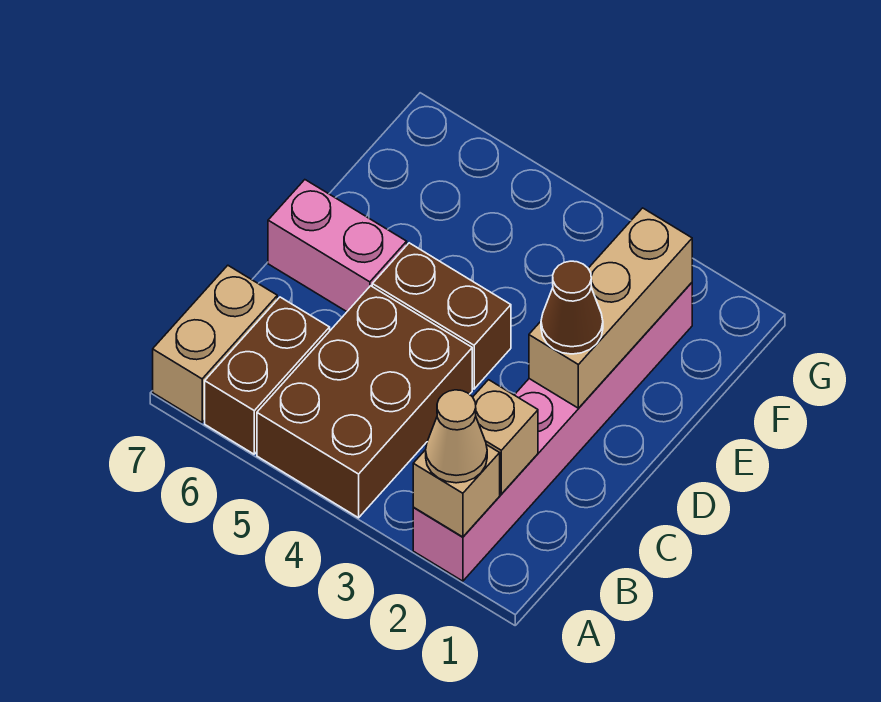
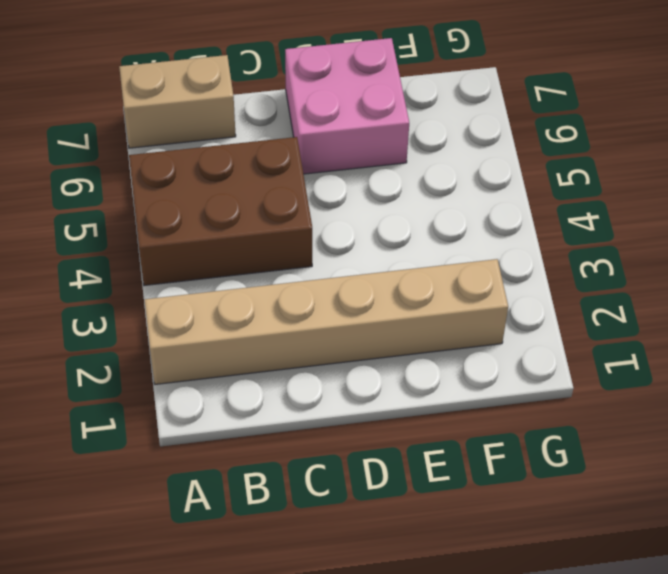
tan brick A2:F2 level 1 -> pink brick A2:F2 level 1
pink brick D6:E7 level 1 -> pink brick D6:D7 level 1
none -> brown brick A6:B6 level 1
none -> brown brick D4:D5 level 1

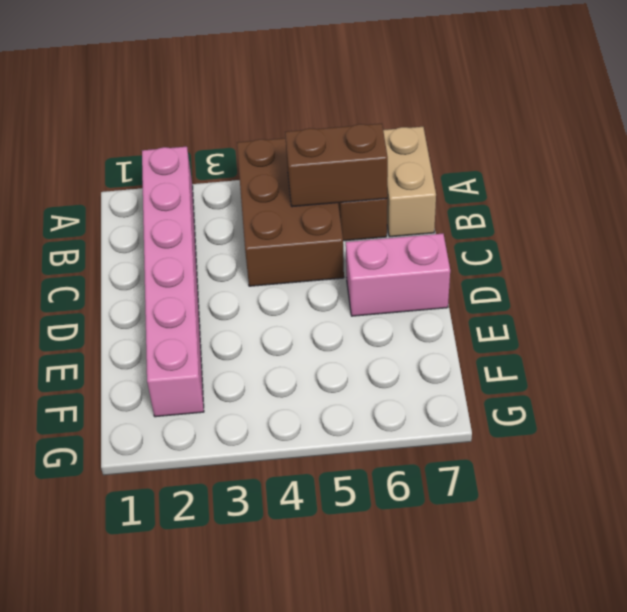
brown brick B5:B6 level 2 -> brown brick D4:D5 level 1
none -> tan brick A2 level 2
none -> tan brick B2 level 2

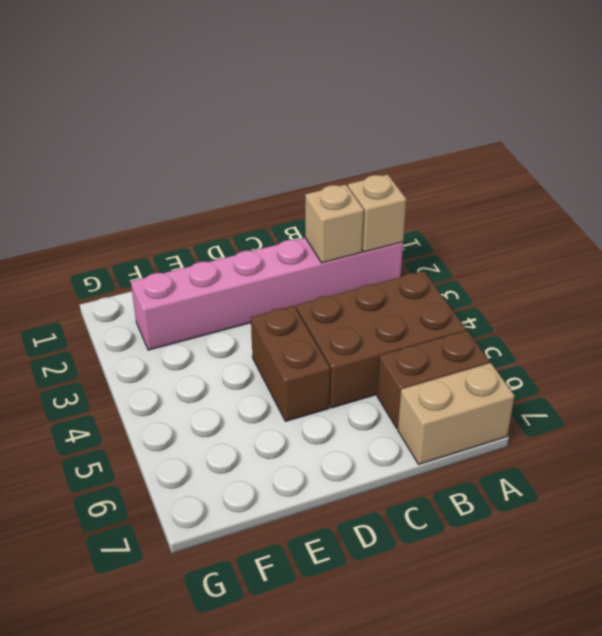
none -> pink brick D6:D7 level 1
none -> tan brick D2:F2 level 2

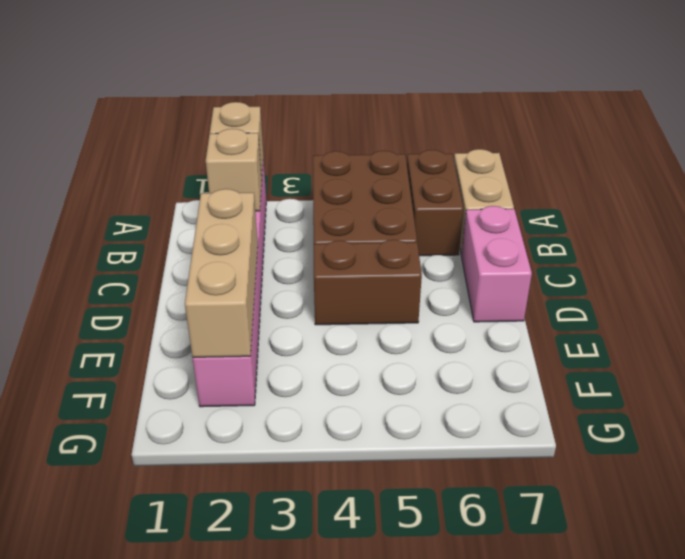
pink brick C7:D7 level 1 -> pink brick D6:D7 level 1
none -> tan cone A2 level 3
none -> brown cone D2 level 3

